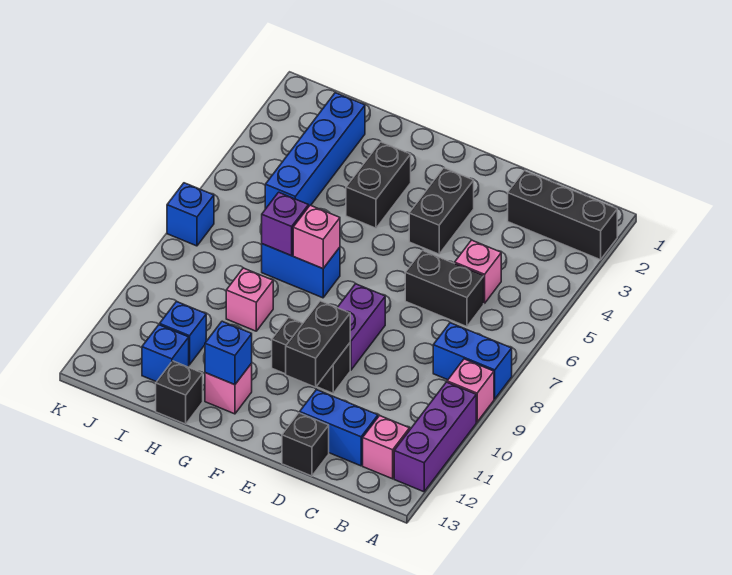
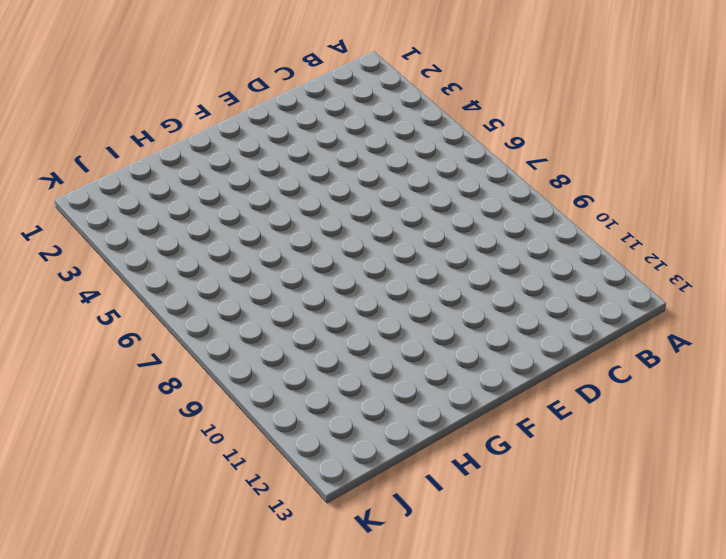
none -> black brick A2:C2 level 1
none -> blue brick A8:B8 level 1
none -> pink brick A9 level 1

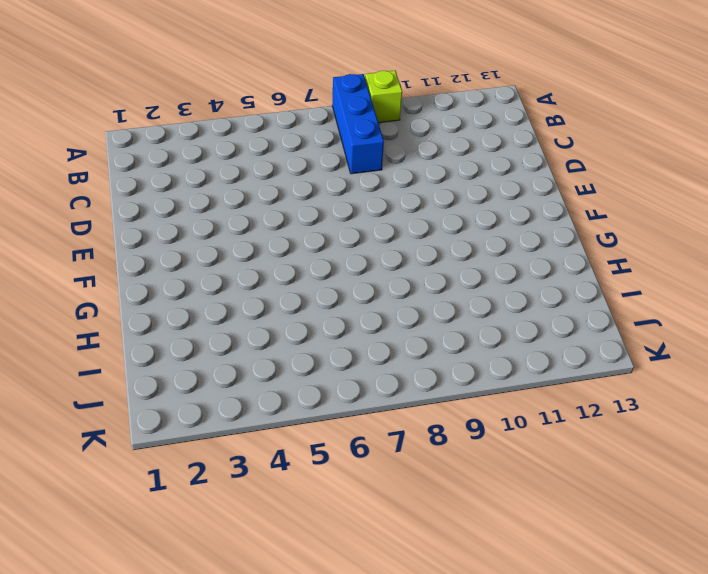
blue brick A8:C8 level 1 -> blue brick A8:B8 level 1
lime brick A9 level 1 -> pink brick A9 level 1
none -> black brick A2:C2 level 1
none -> purple brick A10:A12 level 1
none -> pink brick B12 level 1

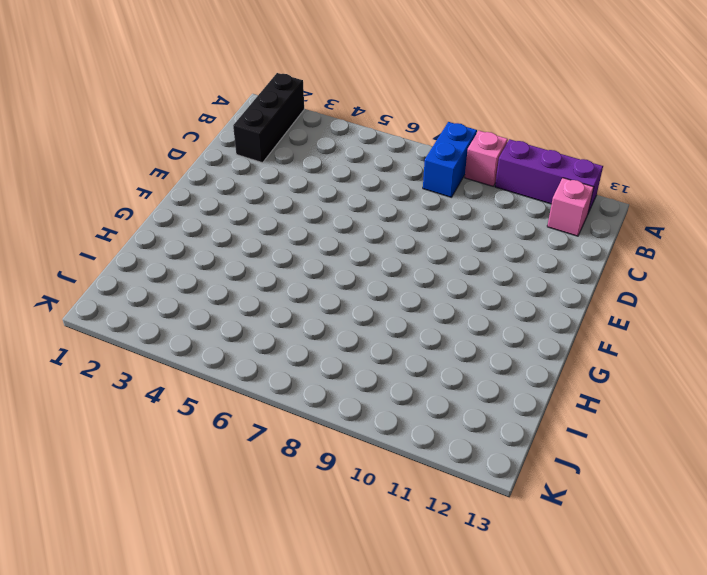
none -> pink brick C5 level 1
none -> black brick C6:D6 level 1
none -> blue brick C12:D12 level 1

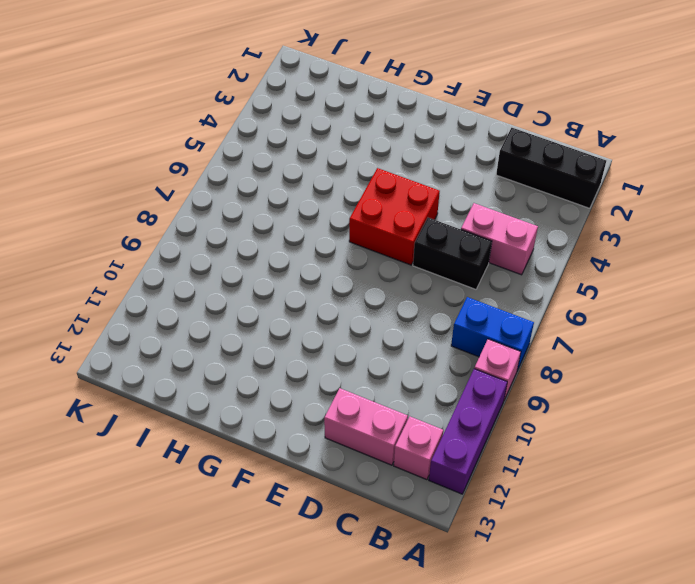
pink brick B5:C5 level 1 -> pink brick C5 level 1
pink brick C12:D12 level 1 -> blue brick C12:D12 level 1
red brick E5:F6 level 1 -> none
none -> black brick D13 level 1
none -> black brick E3:E4 level 1
none -> purple brick E8:E9 level 1

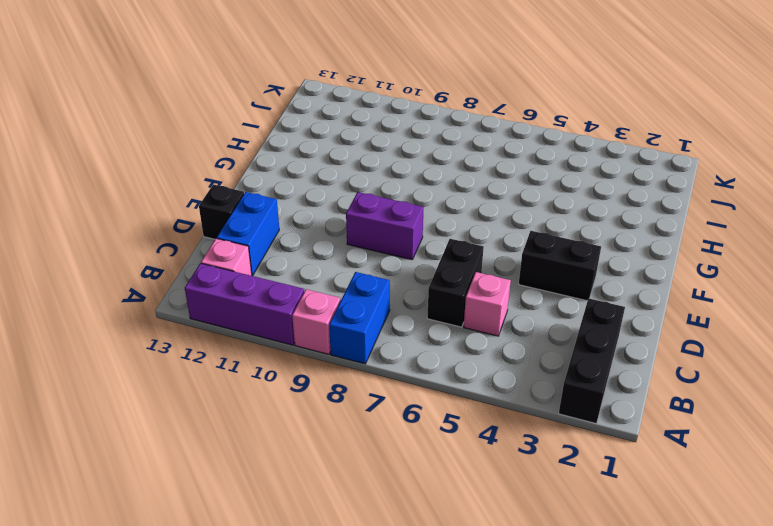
none -> black brick E10:F10 level 1
none -> black brick G3:G4 level 1
none -> blue brick G7:H7 level 1

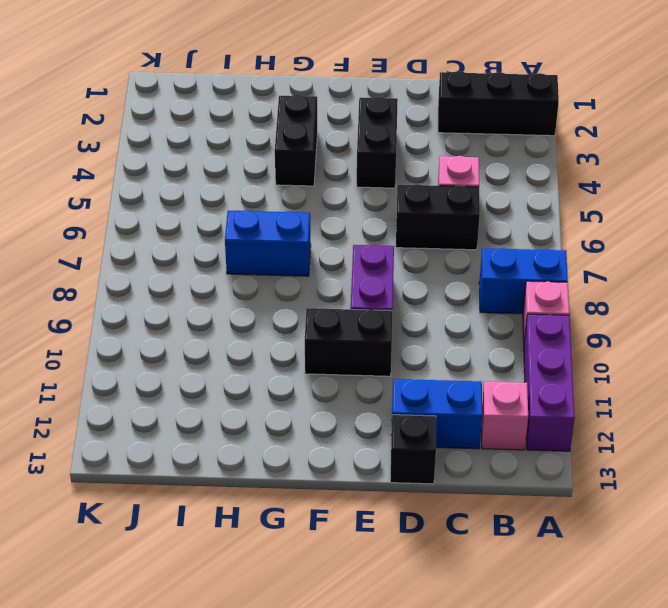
none -> pink brick G12 level 1
none -> pink brick H9 level 1
none -> black brick H13 level 1

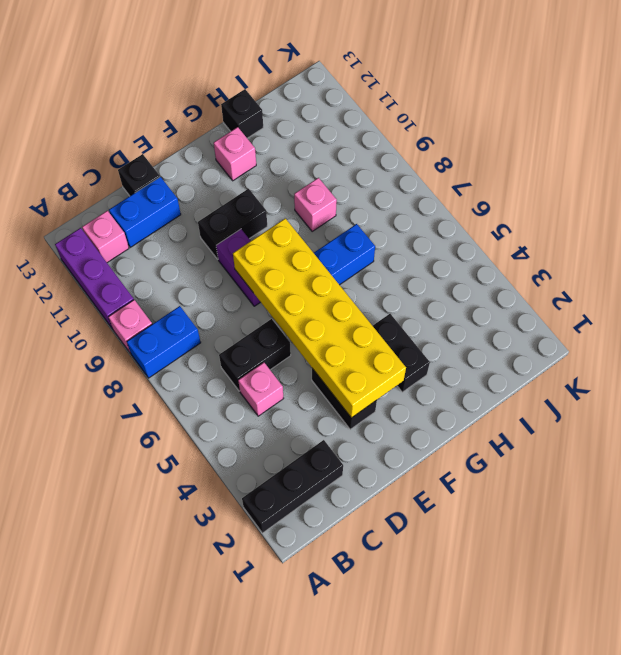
yellow brick E3:F8 level 2 -> none
none -> blue brick I2:I5 level 1
none -> blue brick I11 level 1
none -> blue brick I12 level 1

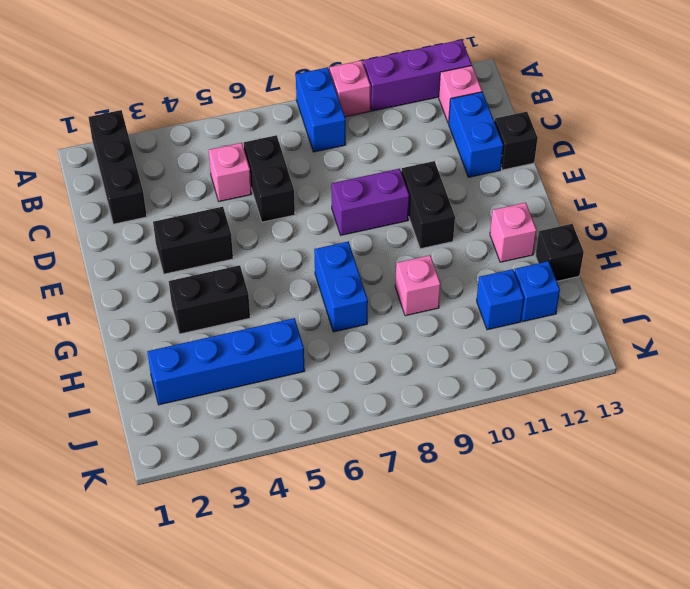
none -> blue brick K7 level 1
none -> black brick E10:E11 level 2
none -> pink brick G7 level 2

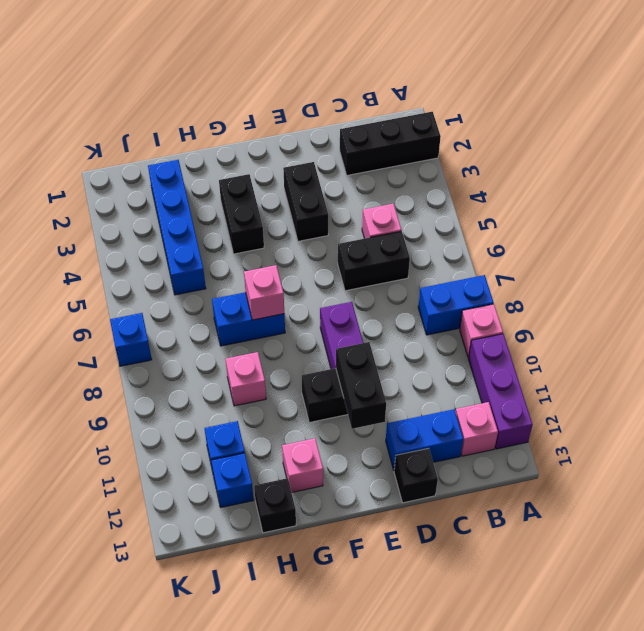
none -> blue brick G12 level 2
none -> purple brick H7 level 2

